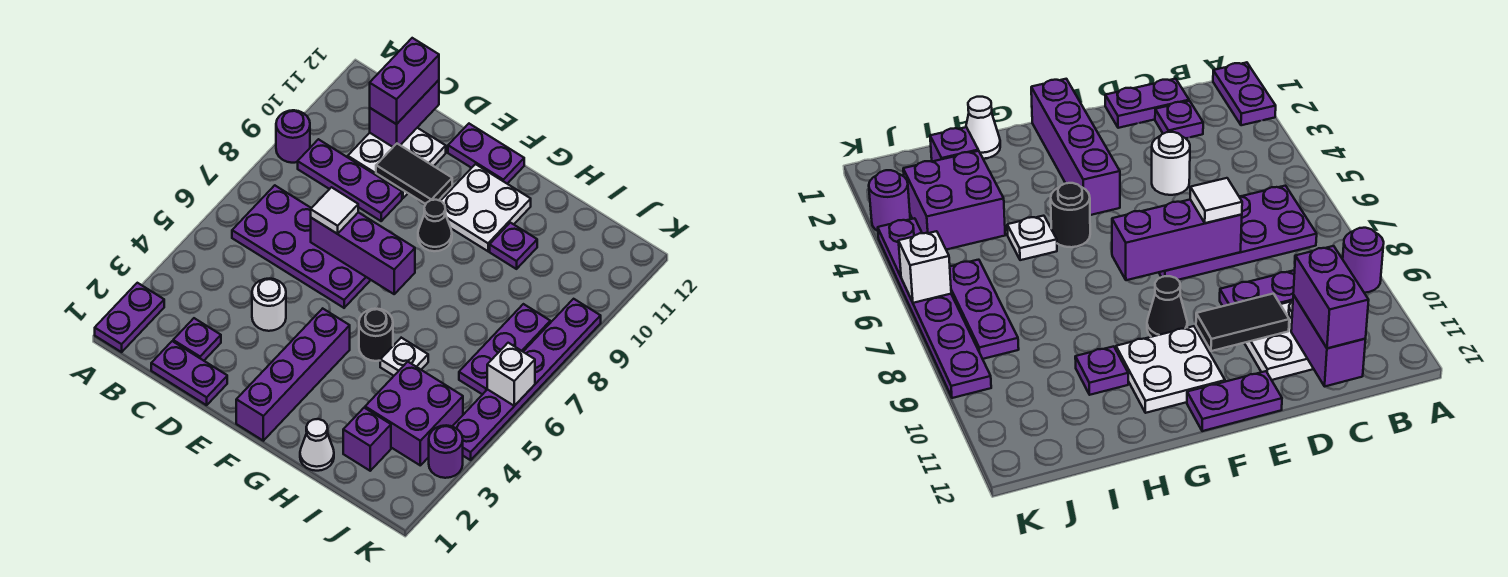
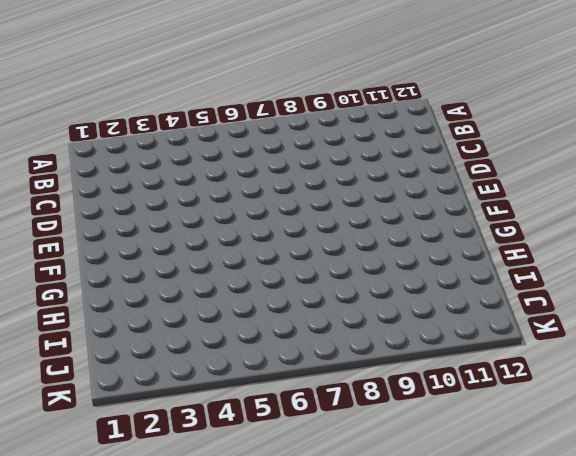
none -> purple plate A1:A2 level 1
none -> purple round brick A9 level 1
none -> purple plate B6:E7 level 1

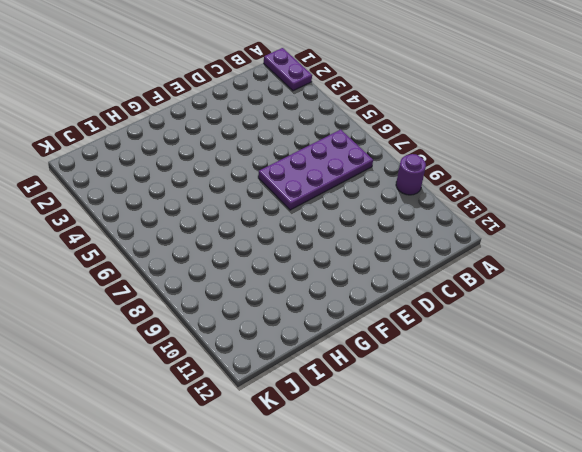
none -> purple plate B9:D9 level 1
none -> purple plate C1:D1 level 1
none -> purple plate C2 level 1

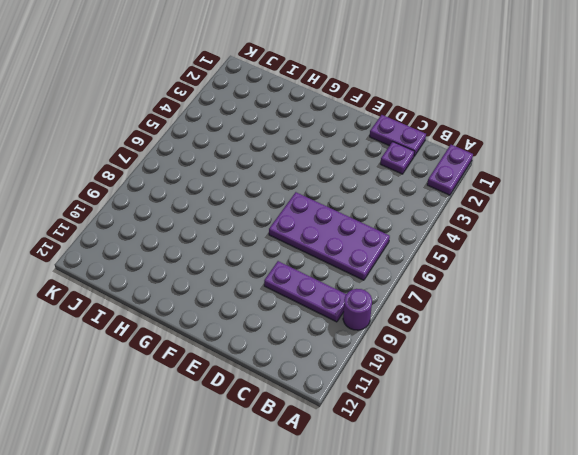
none -> white plate C10:D11 level 1
none -> white round brick D4 level 1
none -> purple plate E12:F12 level 1

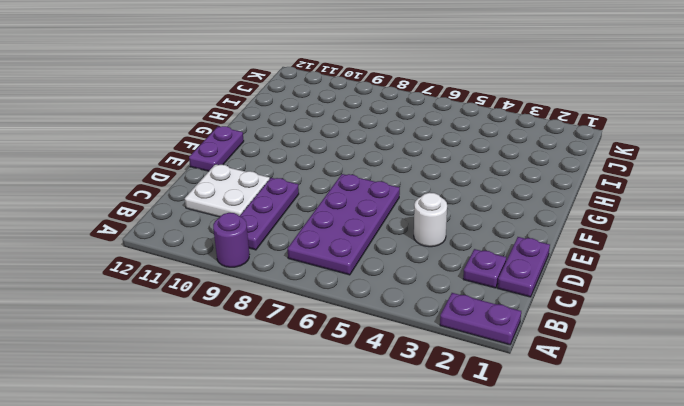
none -> purple brick F1:F4 level 1
none -> black cone F9 level 1
none -> white plate F10:G11 level 1

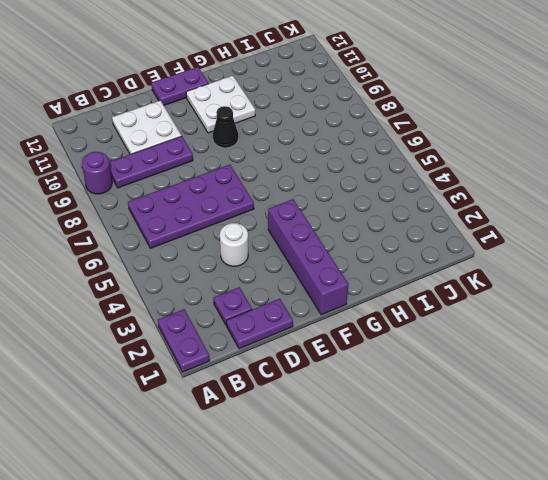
none -> black round brick G5 level 1
none -> white cone H1 level 1
none -> white plate H5 level 1

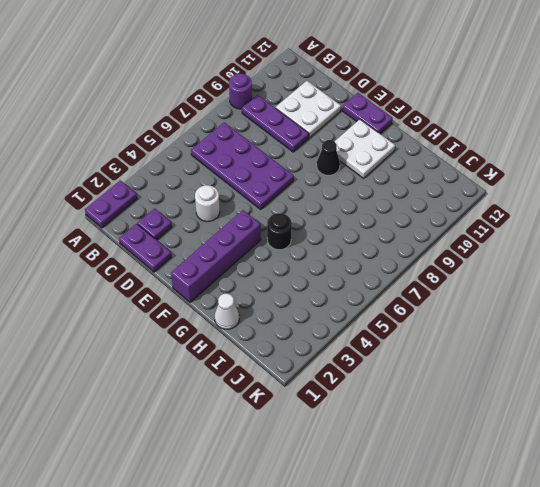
none -> white plate H5 level 1
none -> purple plate H10 level 1
none -> purple brick I2 level 1

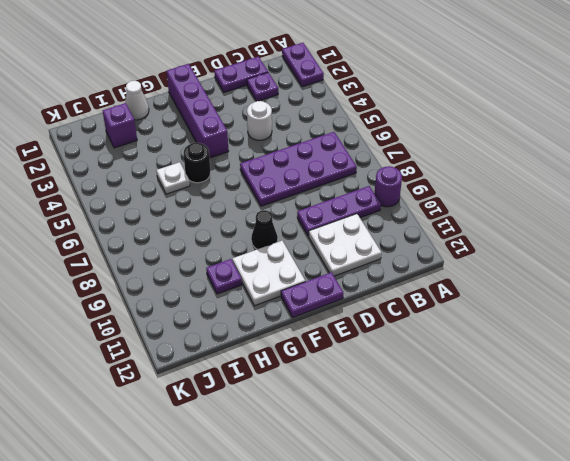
none -> purple brick I3:J4 level 1
none -> purple plate J6:J8 level 1
none -> purple round brick K3 level 1

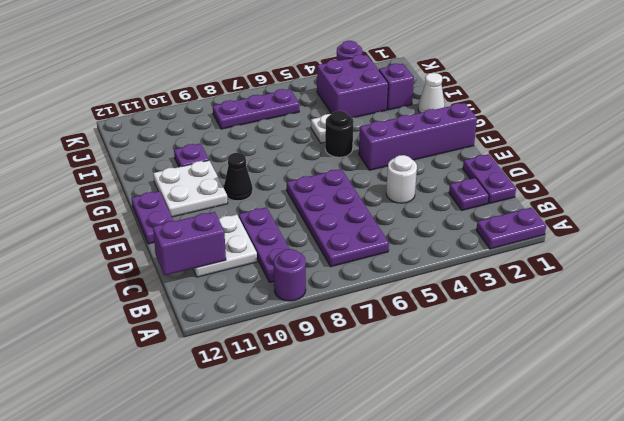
none -> purple plate K4:K9 level 1
none -> purple brick D7:F7 level 2
none -> black tile D10:E10 level 2

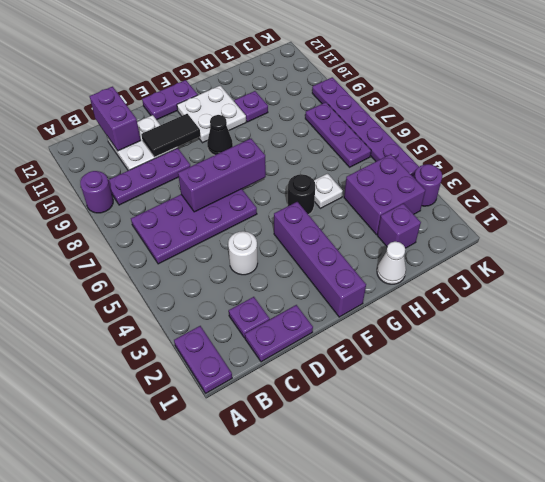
none -> white brick K6 level 2
none -> purple brick C11:C12 level 3
none -> white tile D7 level 3

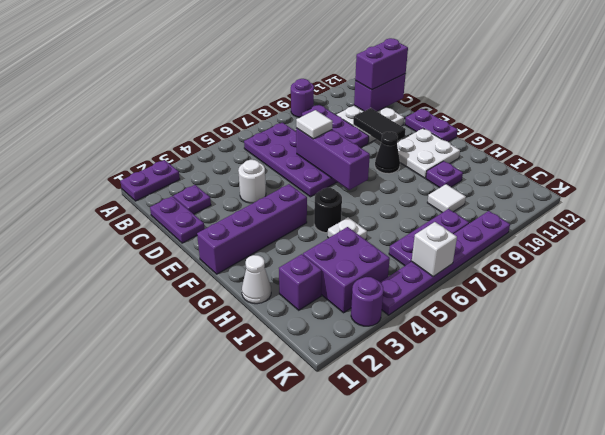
white tile I9 level 1 -> none

